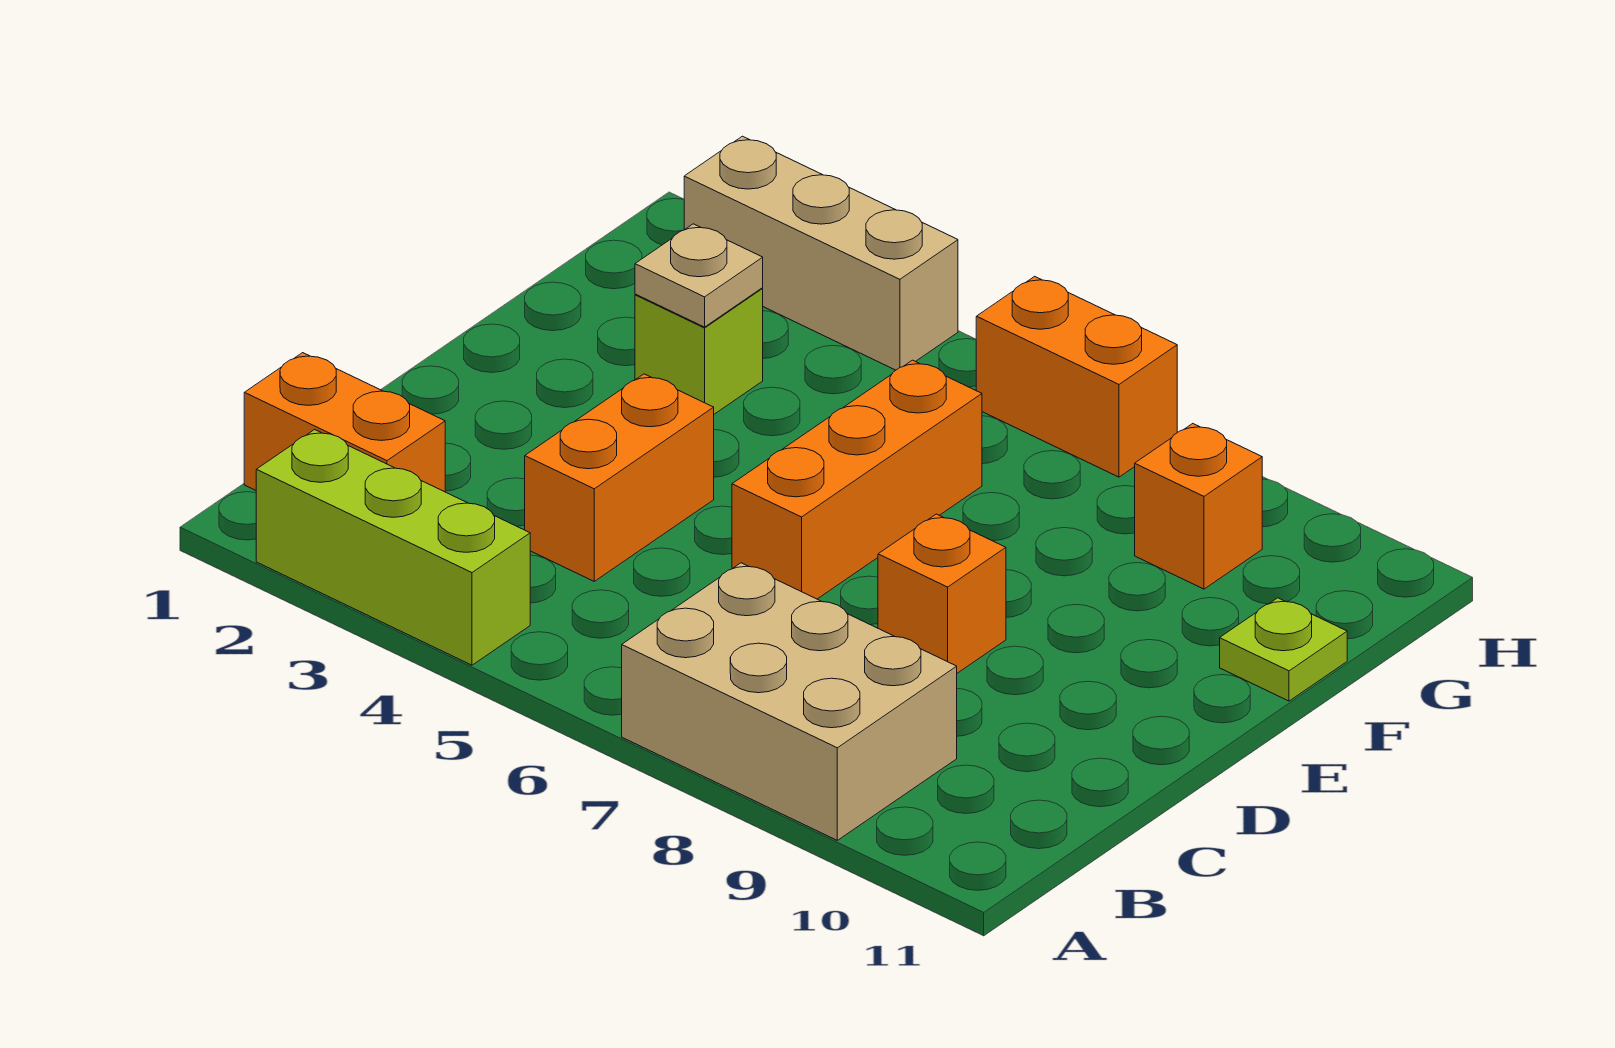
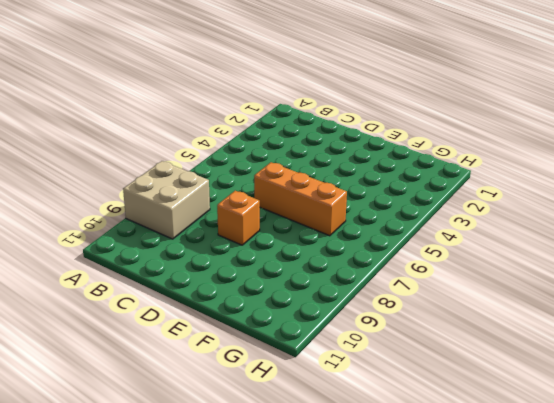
tan brick A8:B9 level 1 -> tan brick A7:B9 level 1
none -> lime brick A2:A4 level 1
none -> orange brick B1:B2 level 1
none -> orange brick C4:D4 level 1

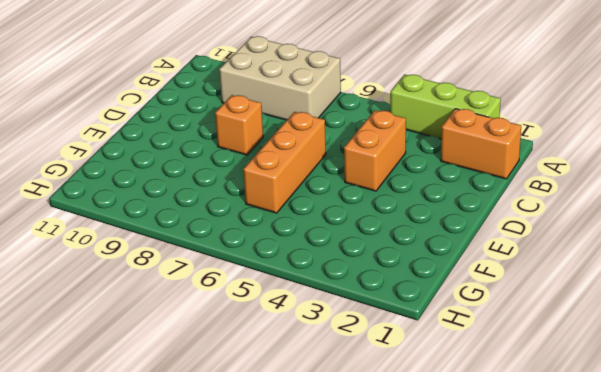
none -> lime brick F3 level 1
none -> lime plate F11 level 1
none -> orange brick G9 level 1

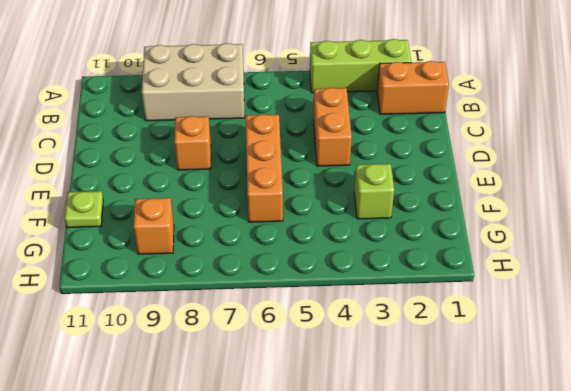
none -> tan brick H2:H4 level 1
none -> orange brick H6:H7 level 1
none -> tan plate F3 level 2

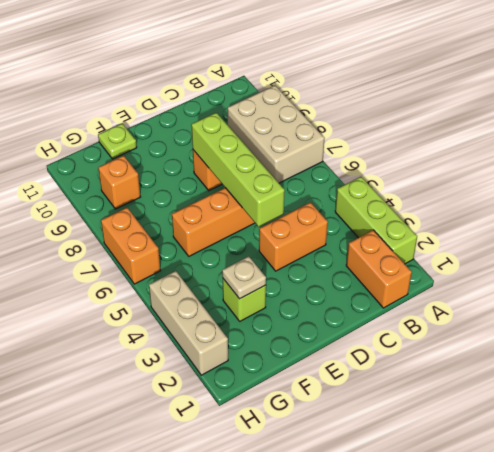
lime brick D5:D8 level 2 -> none

